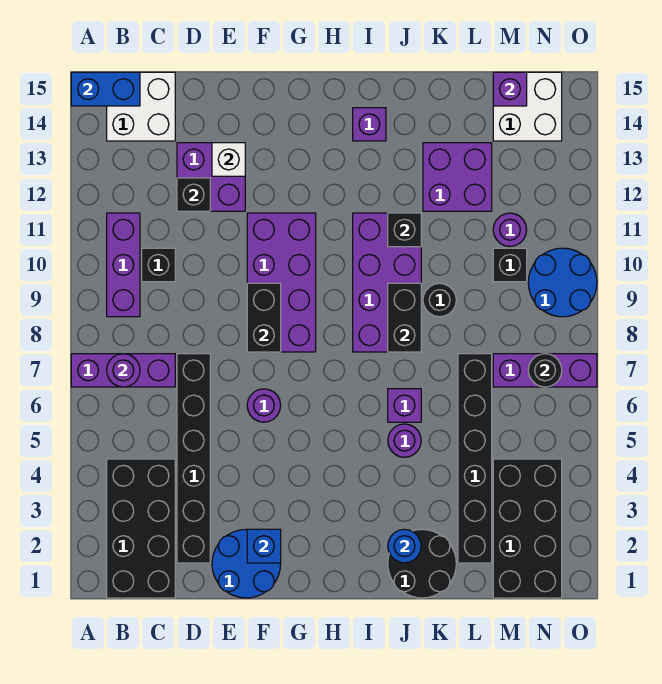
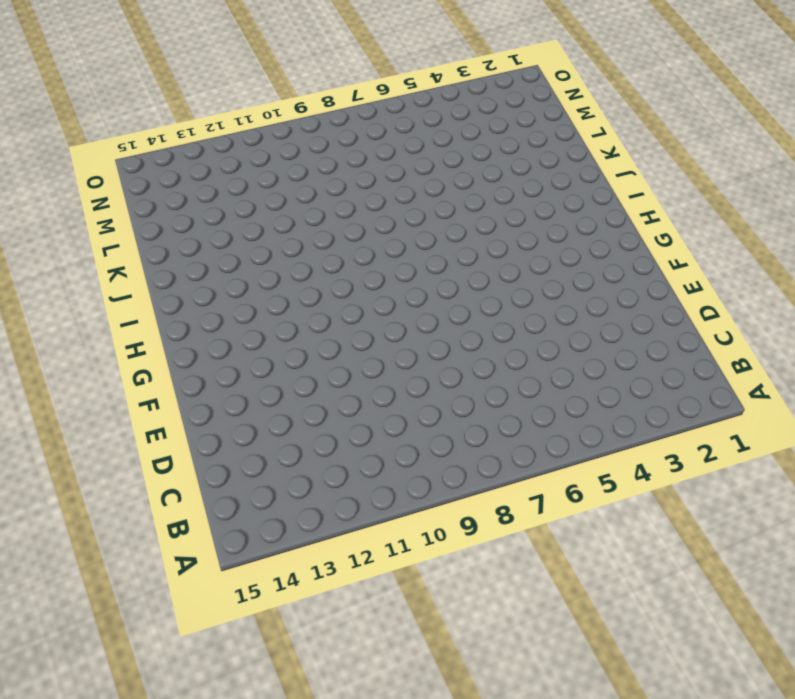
none -> purple brick A7:C7 level 1
none -> black brick B1:C4 level 1
none -> purple brick B9:B11 level 1
none -> white brick B14:C15 level 1

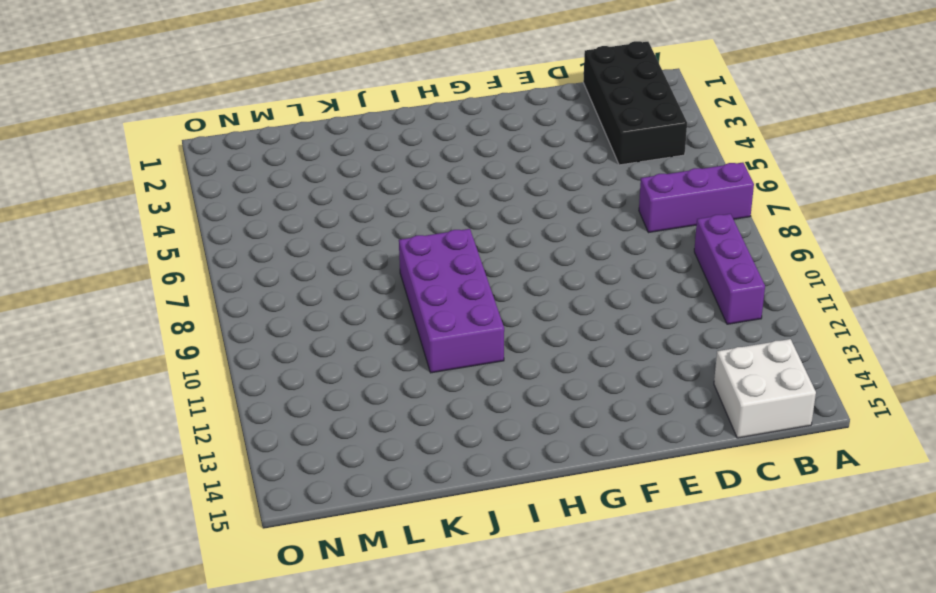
none -> black brick C10 level 1
none -> black brick D2:D7 level 1
none -> purple brick D12:E13 level 1
none -> blue round brick E1:F2 level 1

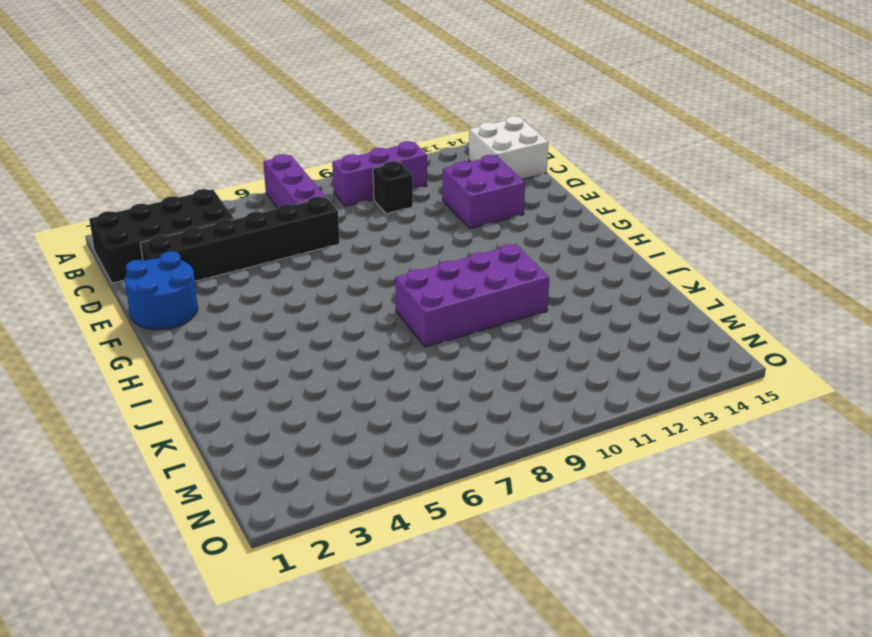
none -> purple round brick F6 level 1
none -> purple brick F8:G11 level 1
none -> purple brick I14 level 1
none -> black round brick J1:K2 level 1

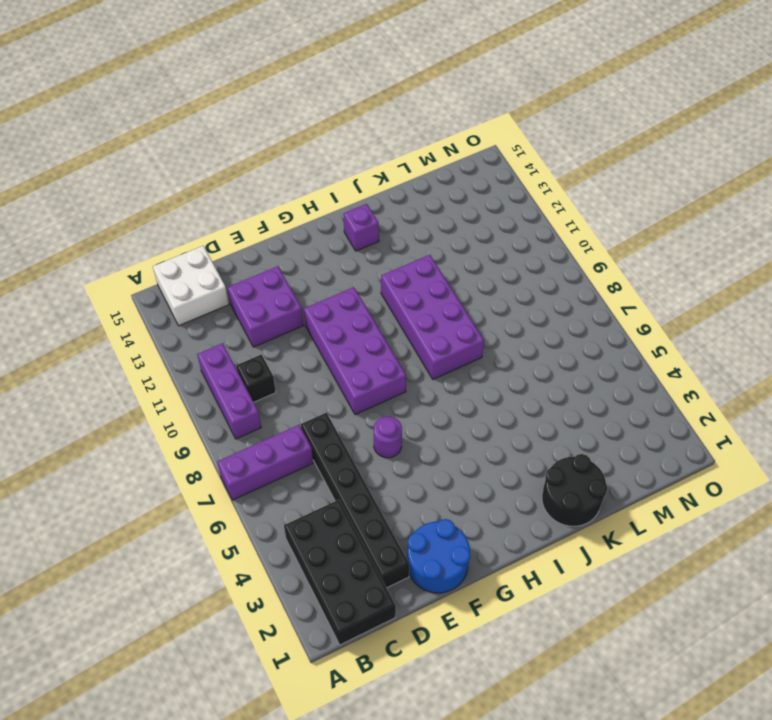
none -> purple round brick J5 level 1
none -> purple brick J6 level 1
none -> black round brick K9 level 1
none -> purple brick K12:L13 level 1

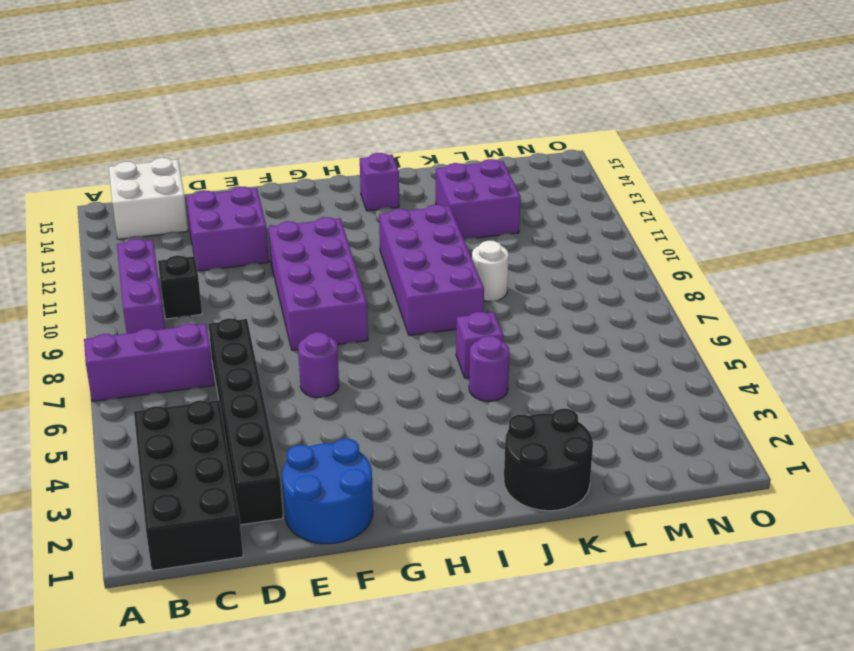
white round brick K9 level 1 -> black round brick K9 level 1
none -> black brick L2:L7 level 1
none -> black brick M1:N4 level 1
none -> purple brick M7:O7 level 1
none -> black brick M10 level 1

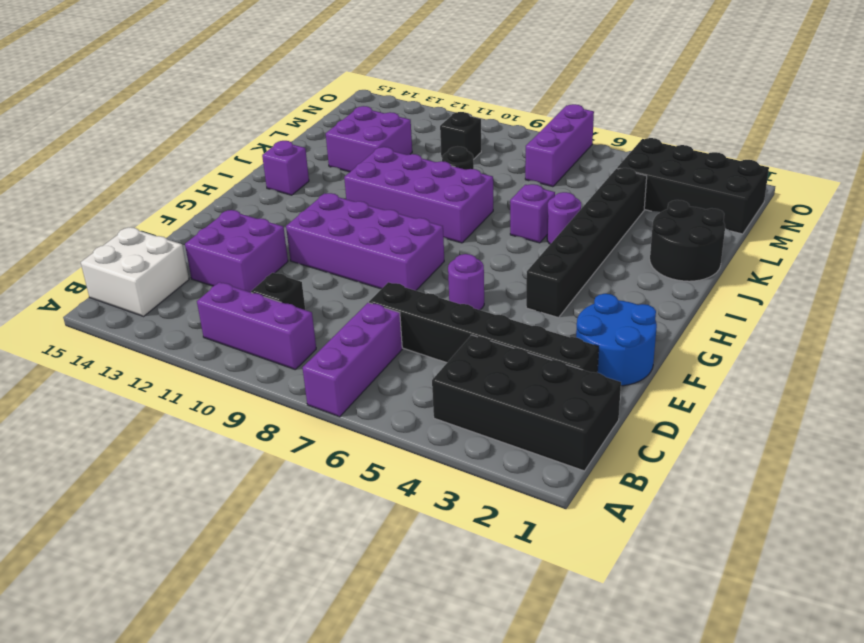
black brick G4:L4 level 1 -> black brick L2:L7 level 1
none -> purple round brick M11 level 1
none -> white brick M14:N15 level 1
none -> blue round brick N9:O10 level 1
none -> blue brick A15:B15 level 2

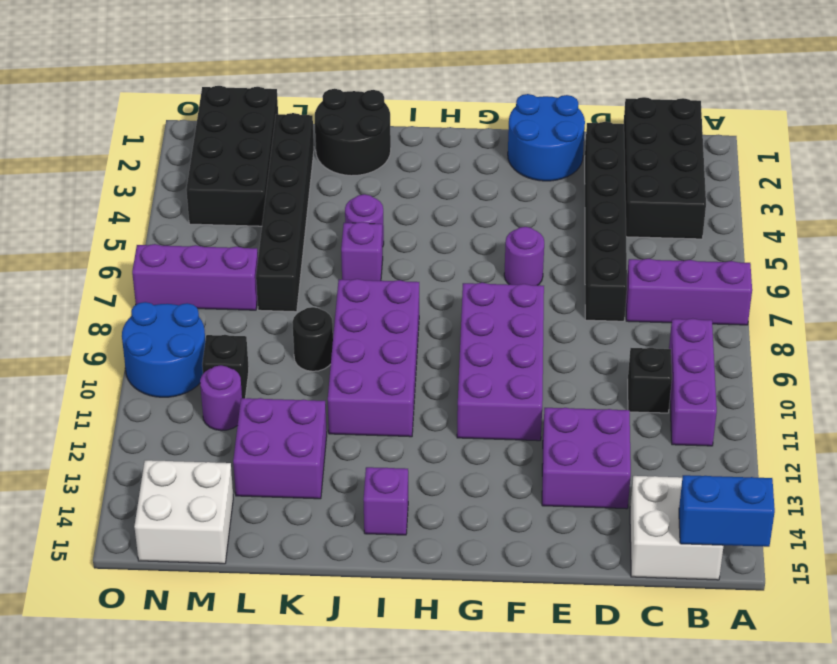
none -> purple round brick B7 level 2
none -> black brick D12 level 2
none -> white brick E13 level 2
none -> blue brick F2 level 2

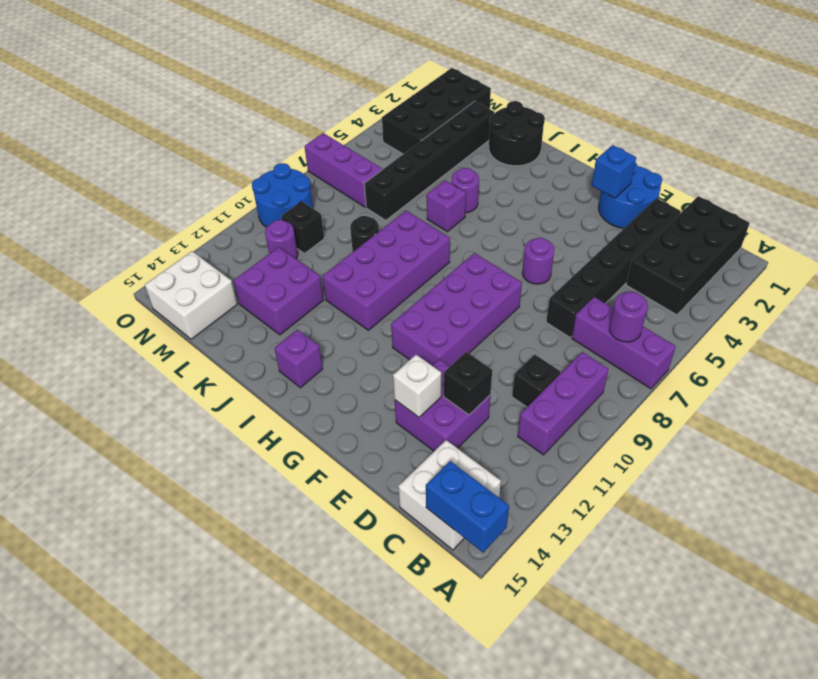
none -> black brick F8:F9 level 2
none -> blue round brick J2 level 2
none -> black brick J8:J9 level 2
none -> black brick J11 level 2

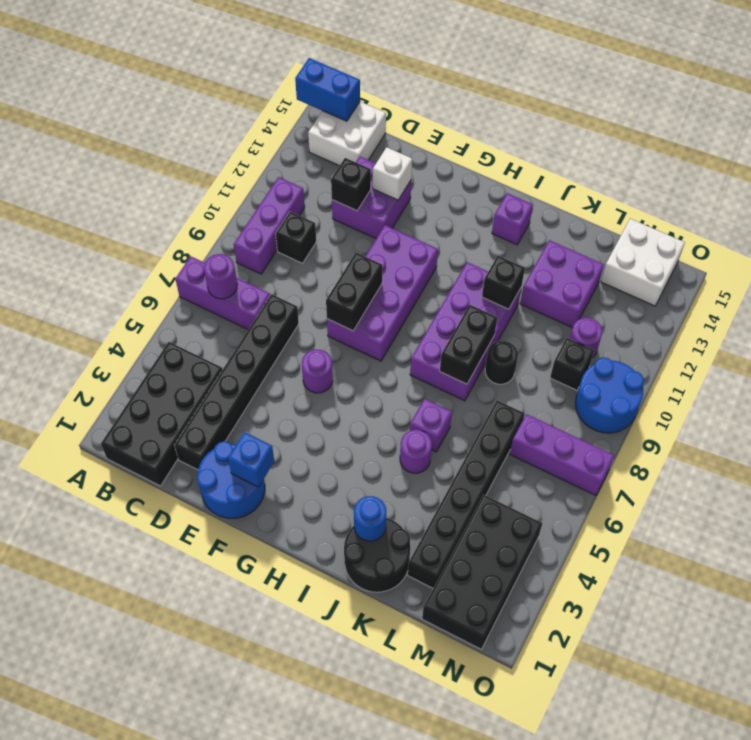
none -> purple brick M15 level 2
none -> black round brick N7 level 2

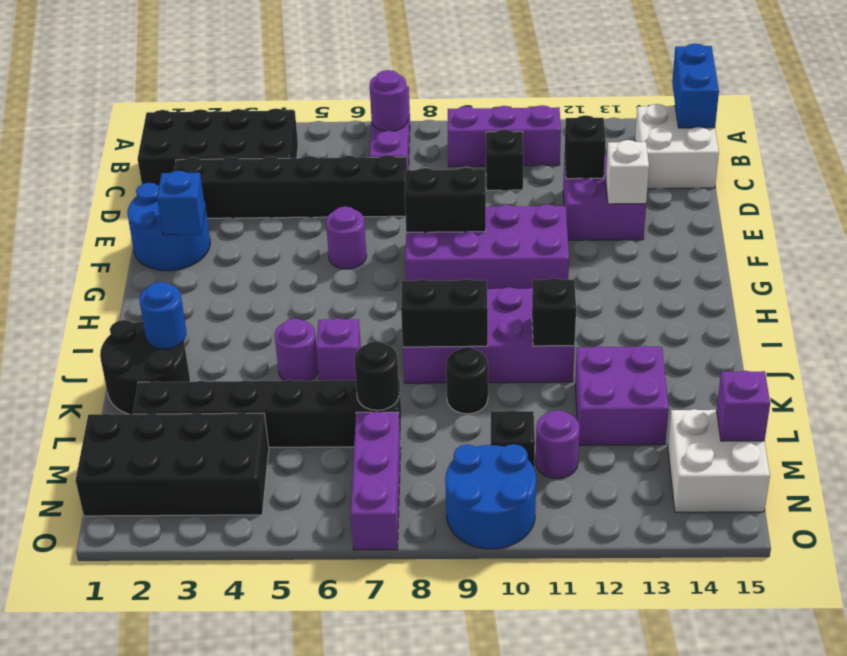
black round brick L7 level 2 -> black round brick N7 level 2
none -> purple brick I14 level 1

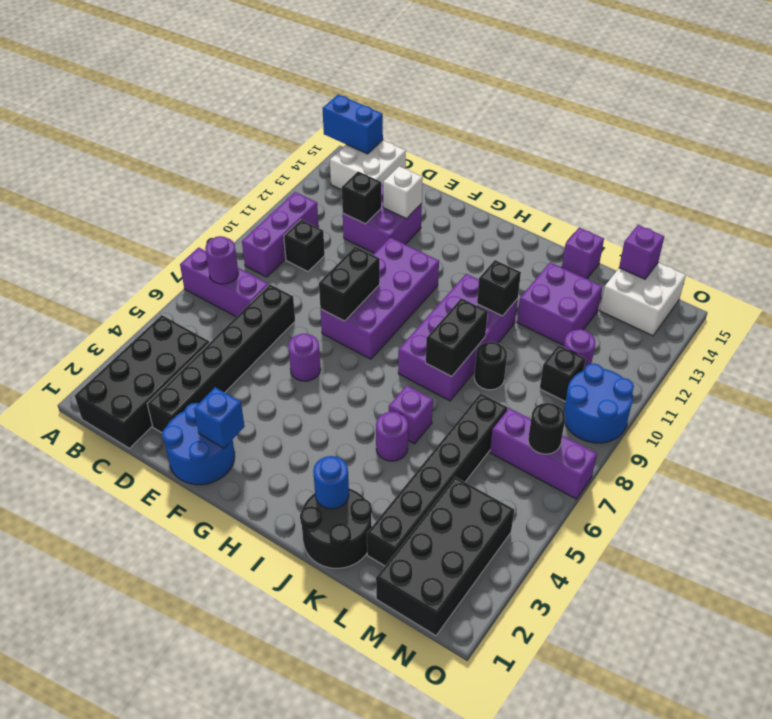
purple brick K15 level 1 -> purple brick I14 level 1

